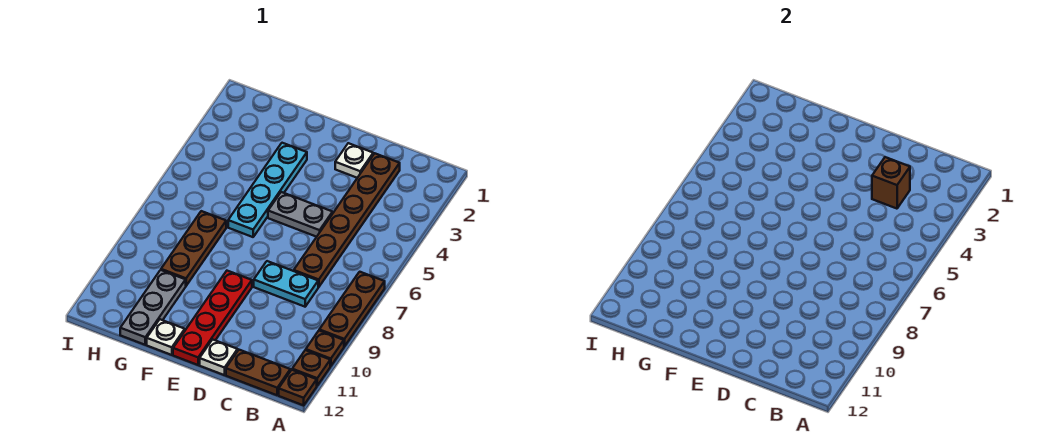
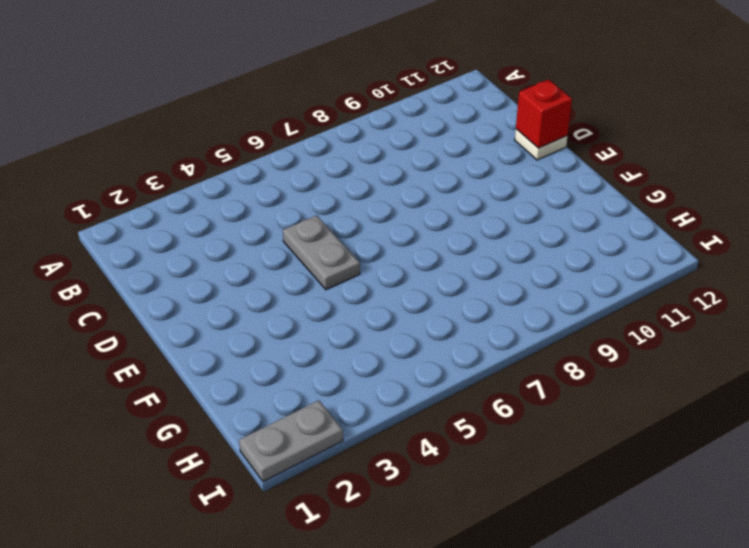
red brick D12 level 2 -> none
grey plate I1:I2 level 1 -> none
none -> brown plate A7:A9 level 1
none -> brown plate A10 level 1
none -> brown plate A11 level 1

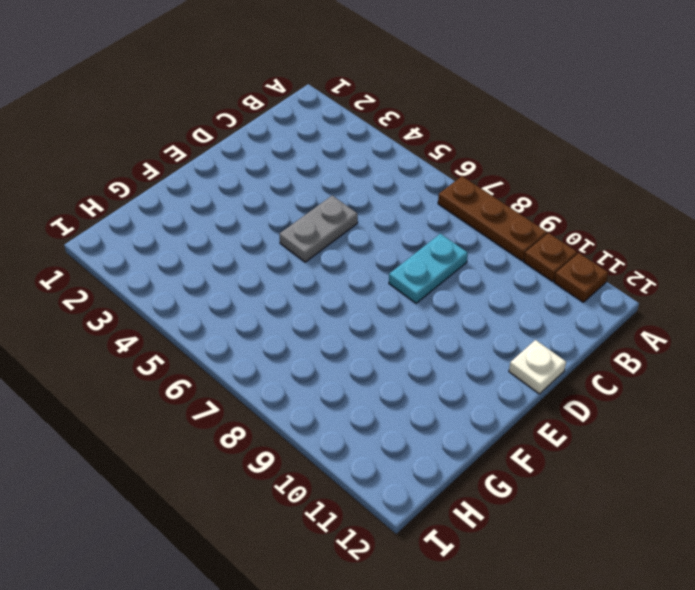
none -> brown plate A12 level 1
none -> brown plate B12:C12 level 1
none -> brown plate C2:C7 level 1

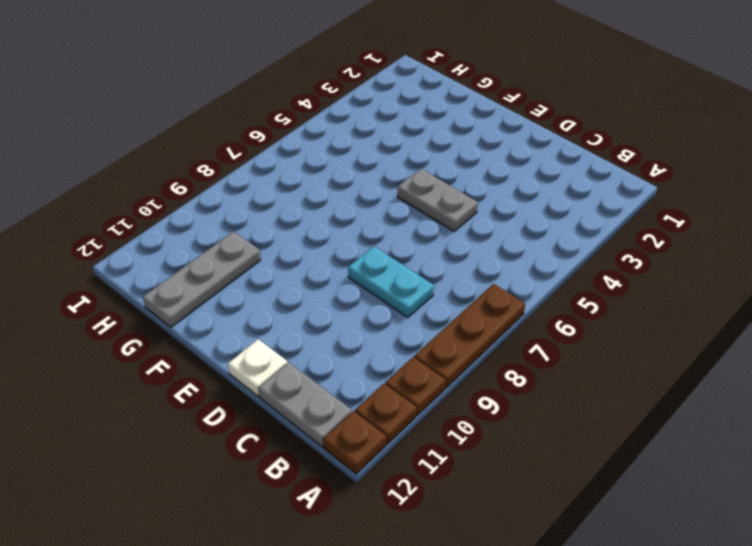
grey plate B12:C12 level 1 -> brown plate B12:C12 level 1
none -> brown plate C2:C7 level 1
none -> white plate D2 level 1
none -> red plate E9:E12 level 1

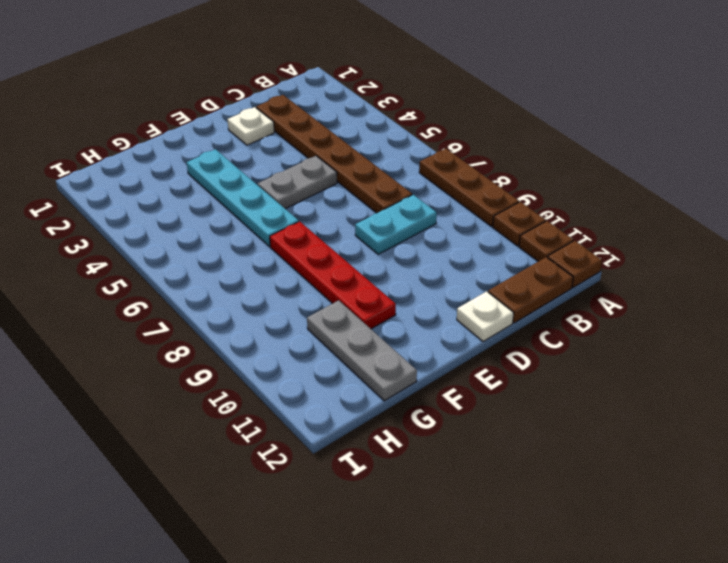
red plate F7:F10 level 1 -> red plate E9:E12 level 1
none -> white plate F12 level 1
none -> brown plate G7:G9 level 1
none -> brown brick C3 level 2

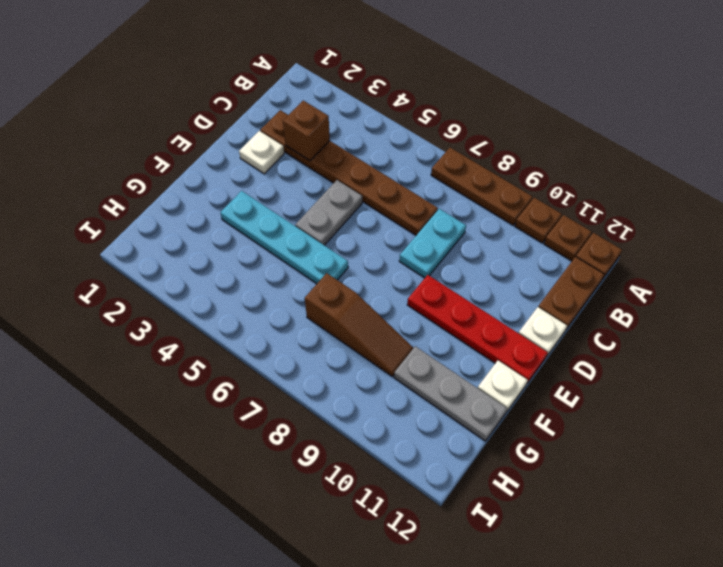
brown slope G7:G9 level 1 top 7 -> brown plate G7:G9 level 1

